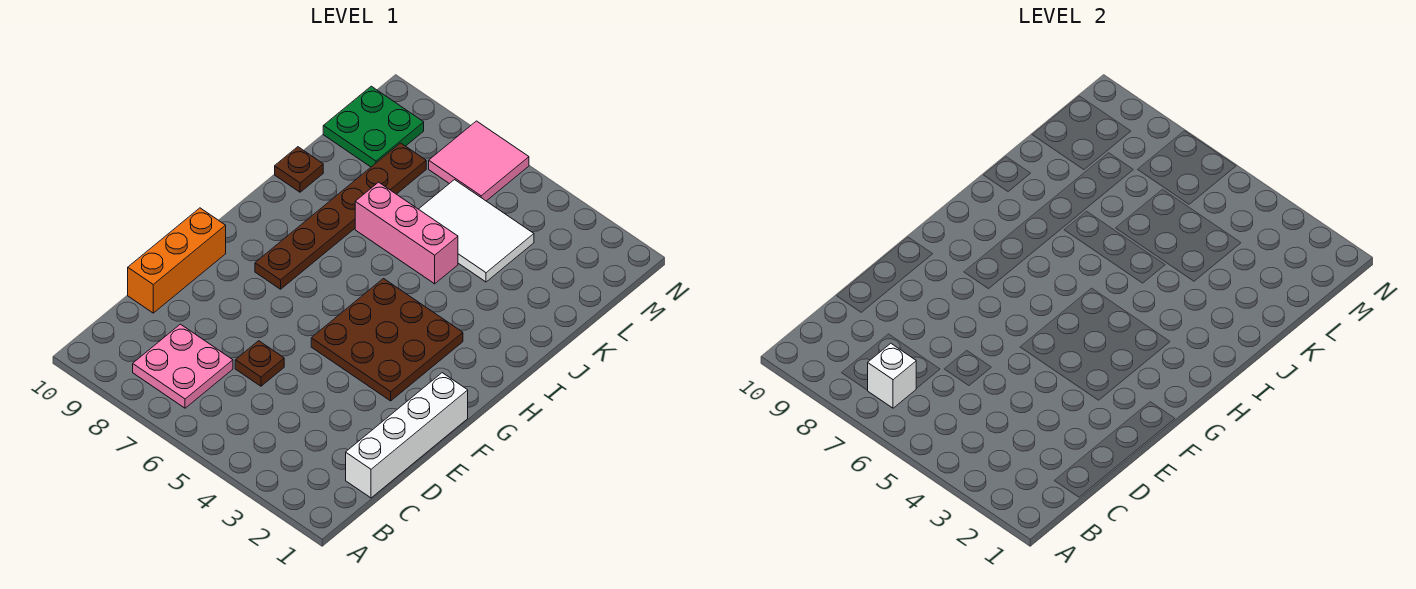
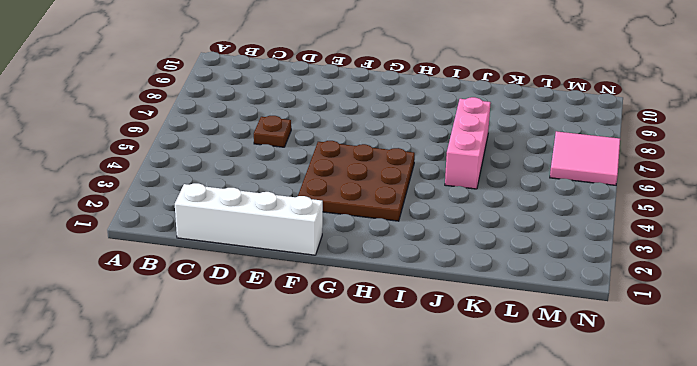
none -> pink plate B7:C8 level 1
none -> orange brick D10:F10 level 1
none -> brown plate G8:L8 level 1

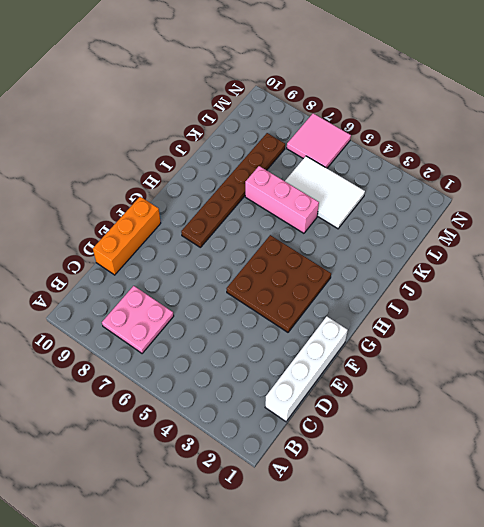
none -> brown plate D6 level 1
none -> brown plate J10 level 1
none -> green plate L9:M10 level 1

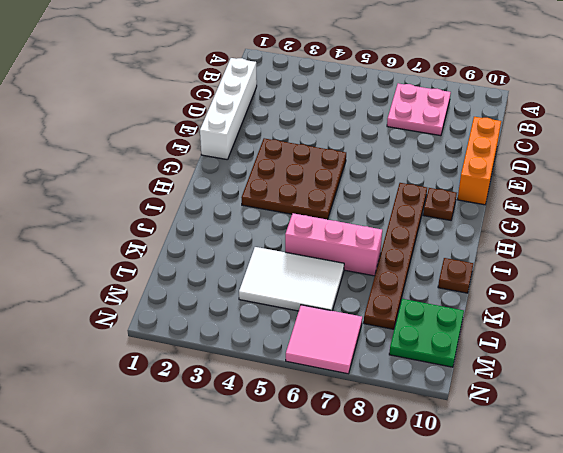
brown plate G9 level 1 -> brown plate D6 level 1
none -> white brick B7 level 2

